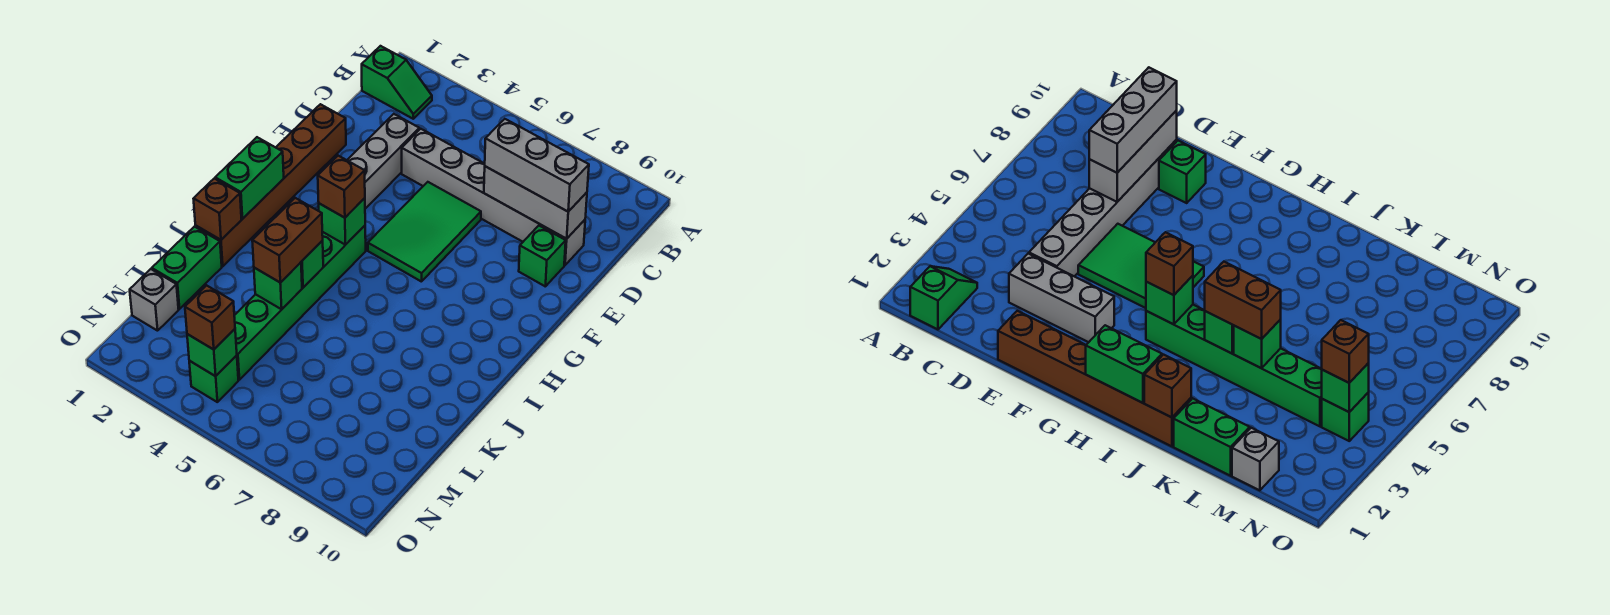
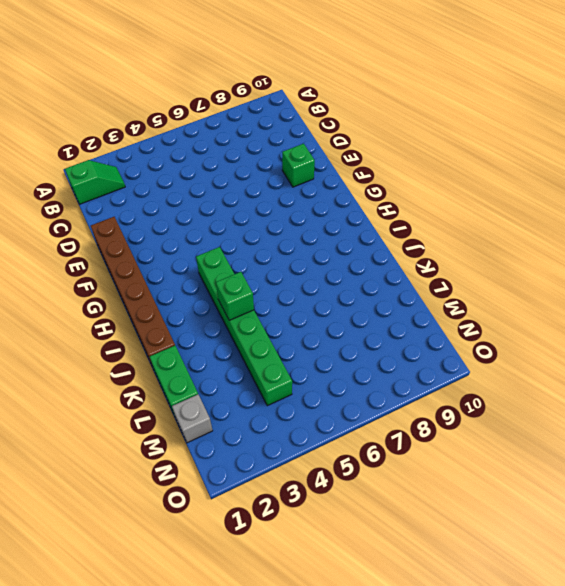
none -> grey brick D3:F3 level 1
none -> grey brick D4:D9 level 1
none -> green tile E5:G6 level 1

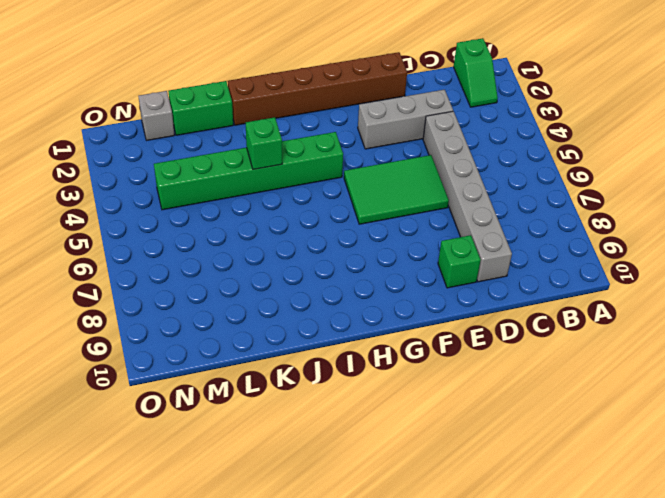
none -> green brick N4 level 1
none -> grey brick D7:D9 level 2
none -> green brick H1:I1 level 2

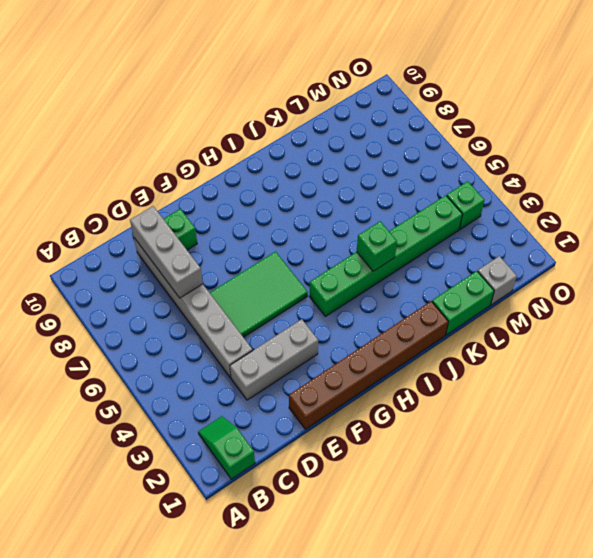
none -> green brick H1:I1 level 2
none -> green brick H4 level 2
none -> brown brick J1 level 2

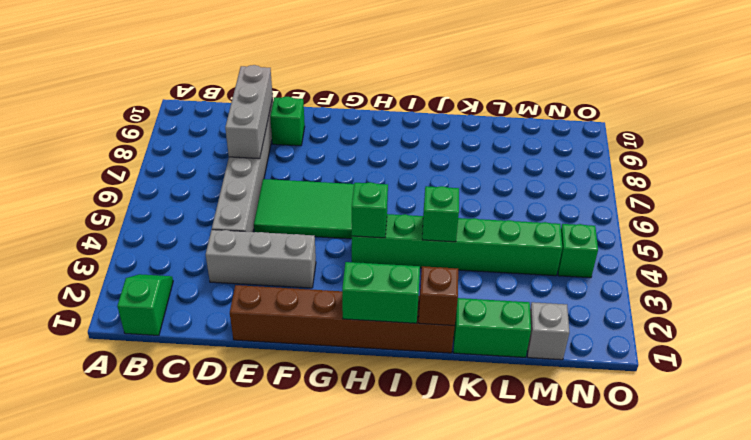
none -> green brick K4 level 2
none -> green brick N4 level 2
none -> grey brick D7:D9 level 3

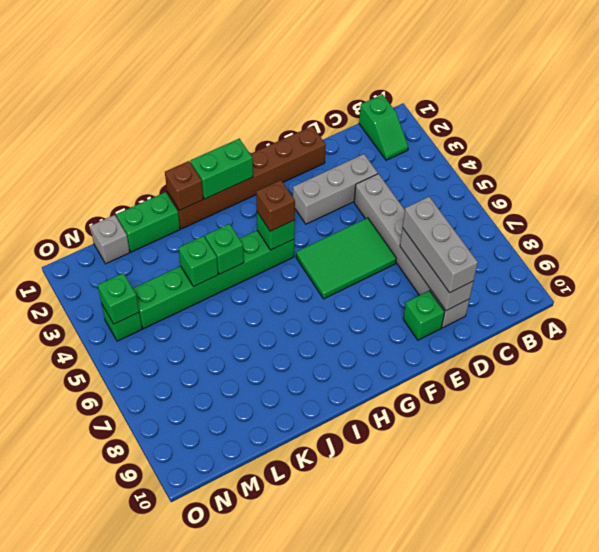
none -> brown brick J4:K4 level 3
none -> brown brick N4 level 3

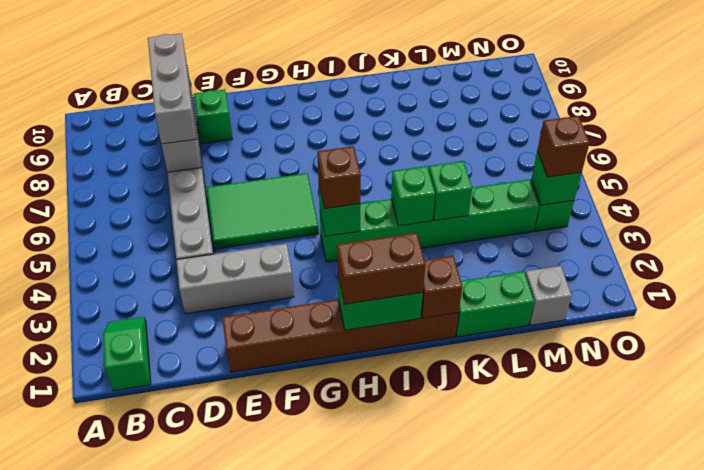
brown brick H1:I1 level 3 -> brown brick J4:K4 level 3

